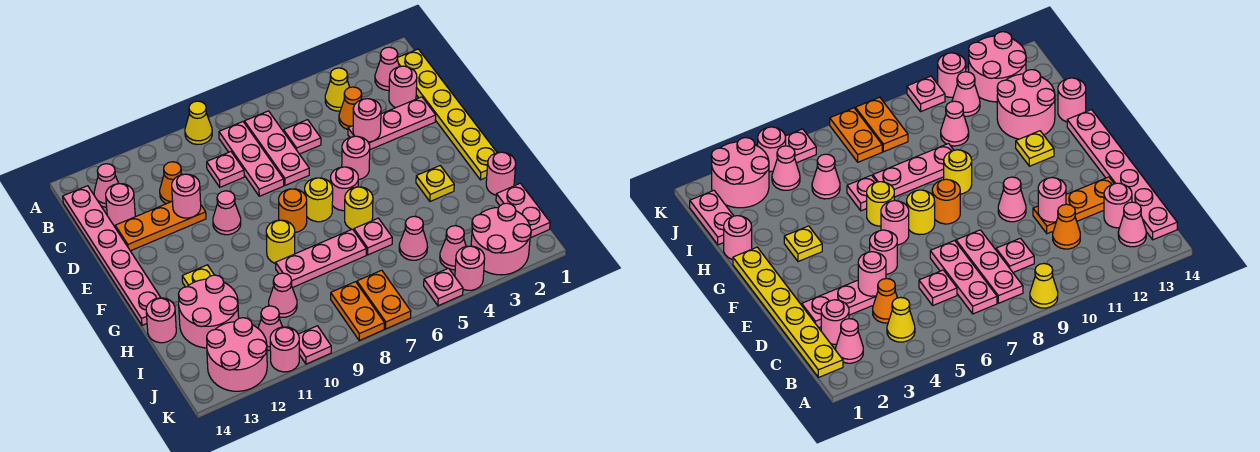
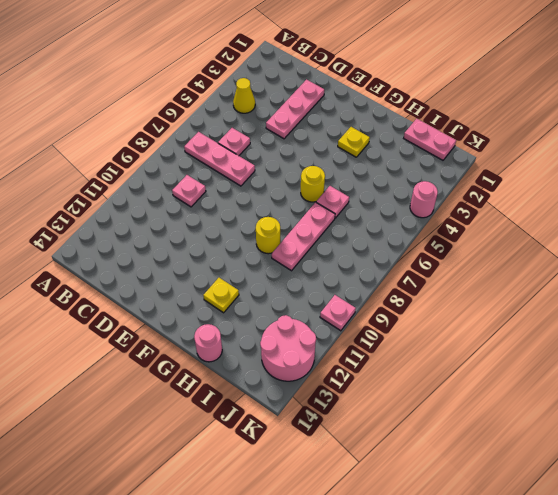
none -> yellow cone A9 level 1
none -> yellow plate B1:G1 level 1
none -> pink cone B2 level 1
none -> pink plate B8:D8 level 1

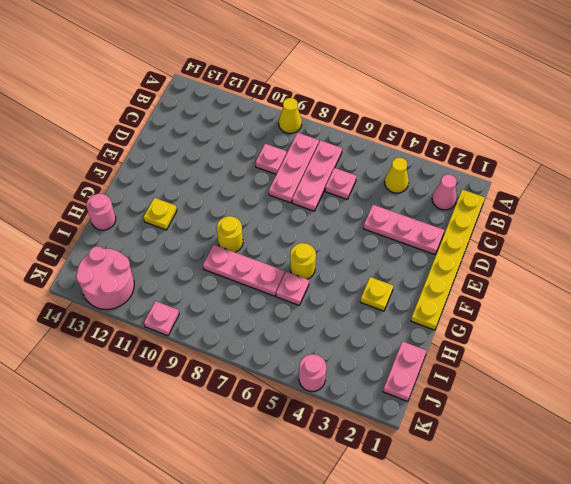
none -> pink cone B13 level 1
none -> pink plate B14:G14 level 1
none -> pink round brick C2 level 1
none -> orange cone C4 level 1

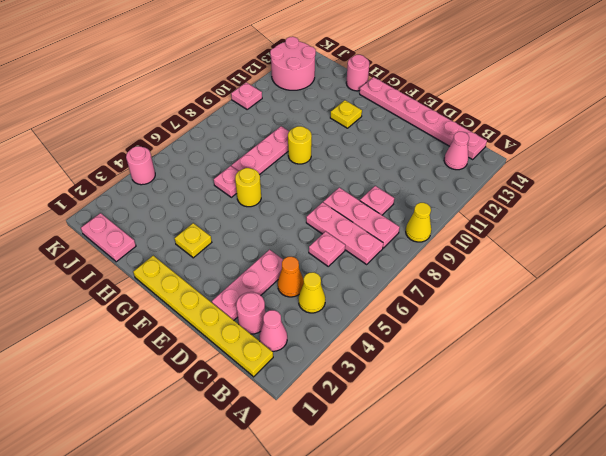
none -> orange cone C11 level 1
none -> pink round brick C13 level 1
none -> orange plate D11:D13 level 1
none -> pink round brick E5 level 1

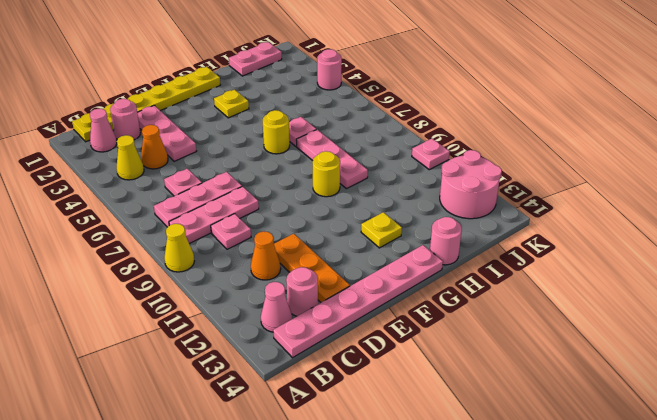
none -> pink round brick E5 level 1
none -> pink cone E10 level 1
none -> pink round brick F6 level 1
none -> yellow round brick F7 level 1

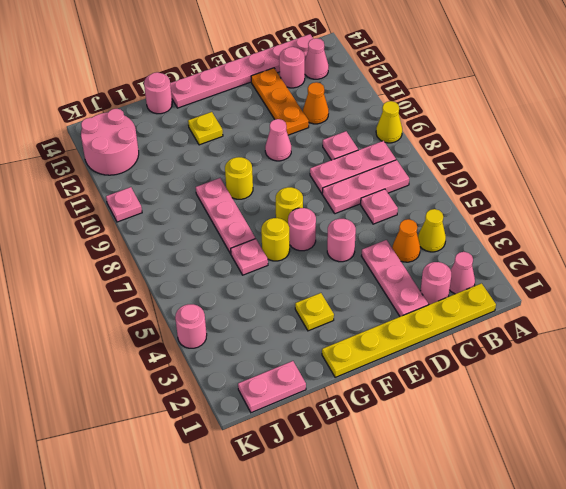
none -> orange round brick F8 level 1
none -> pink round brick H1 level 1
none -> pink round brick H12:I13 level 1
none -> pink cone I5 level 1

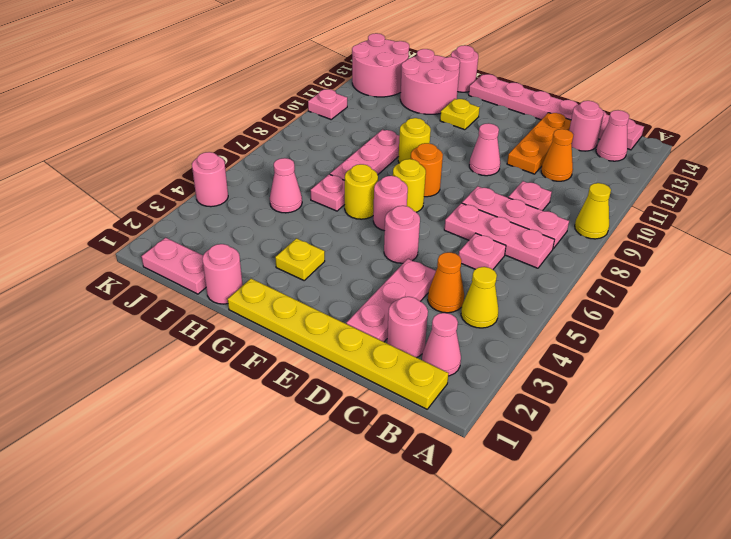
none -> pink cone I10 level 1
none -> pink round brick J2:K3 level 1
none -> pink cone J4 level 1
none -> orange plate J7:K7 level 1

